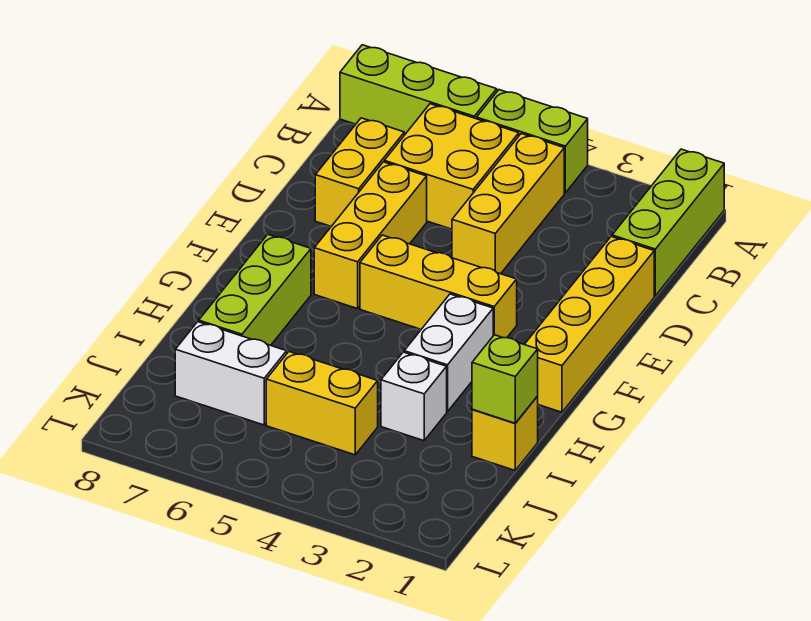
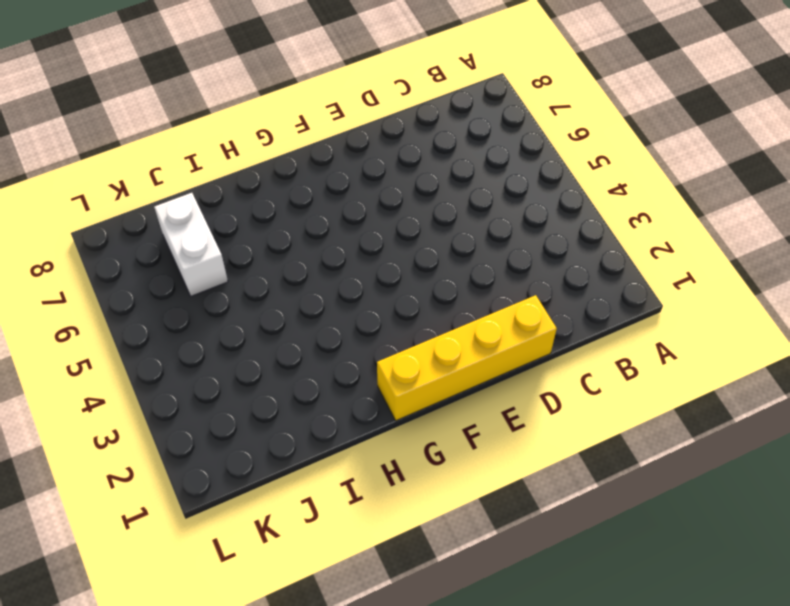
none -> lime brick A1:C1 level 1
none -> lime brick A4:A5 level 1
none -> lime brick A6:A8 level 1

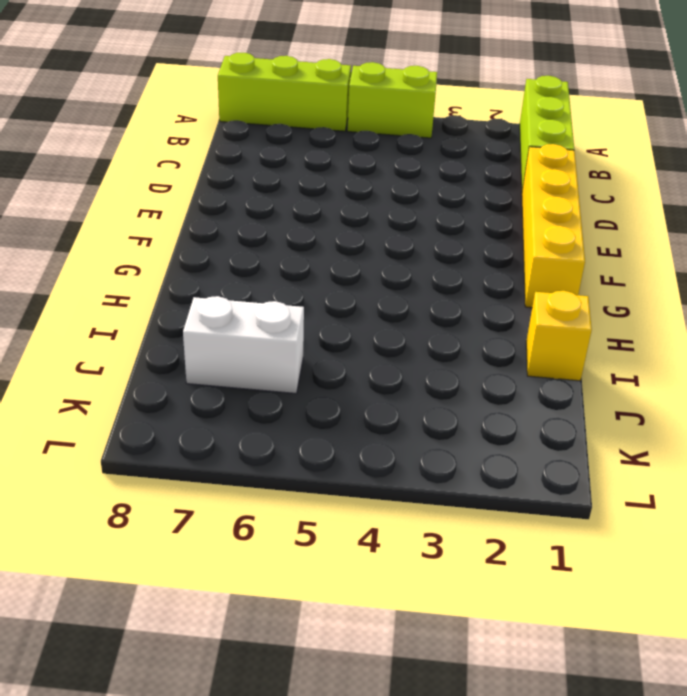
none -> yellow brick B4:D4 level 1
none -> yellow brick B5:C6 level 1
none -> yellow brick C7:D7 level 1

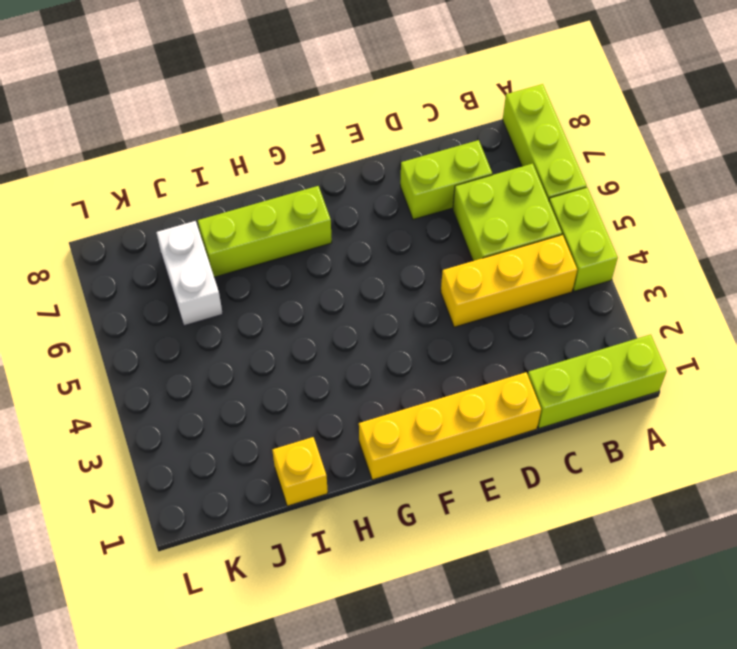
lime brick B5:C6 level 1 -> yellow brick B5:C6 level 1
lime brick C7:D7 level 1 -> yellow brick C7:D7 level 1
none -> yellow brick D6:F6 level 1
none -> yellow brick F3:F5 level 1
none -> white brick G3:H3 level 1

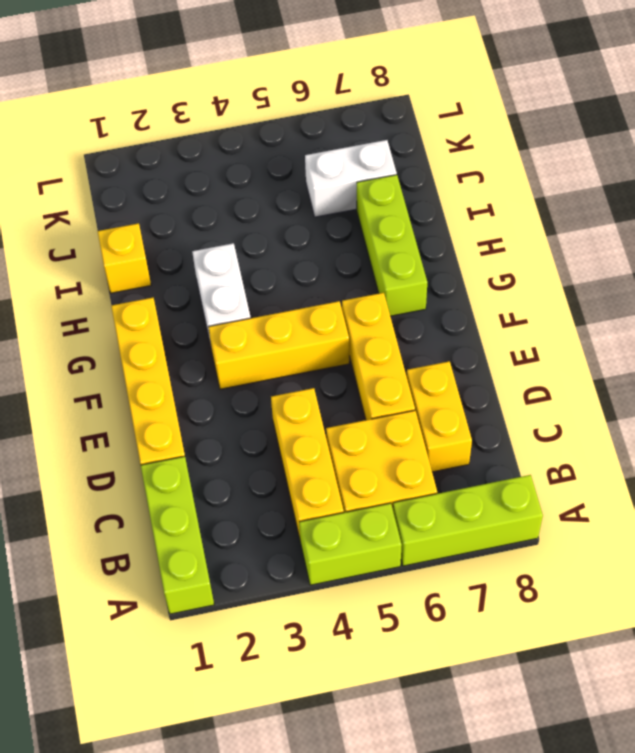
none -> white brick I3 level 1
none -> yellow brick J4:J5 level 1
none -> lime brick I1 level 2

